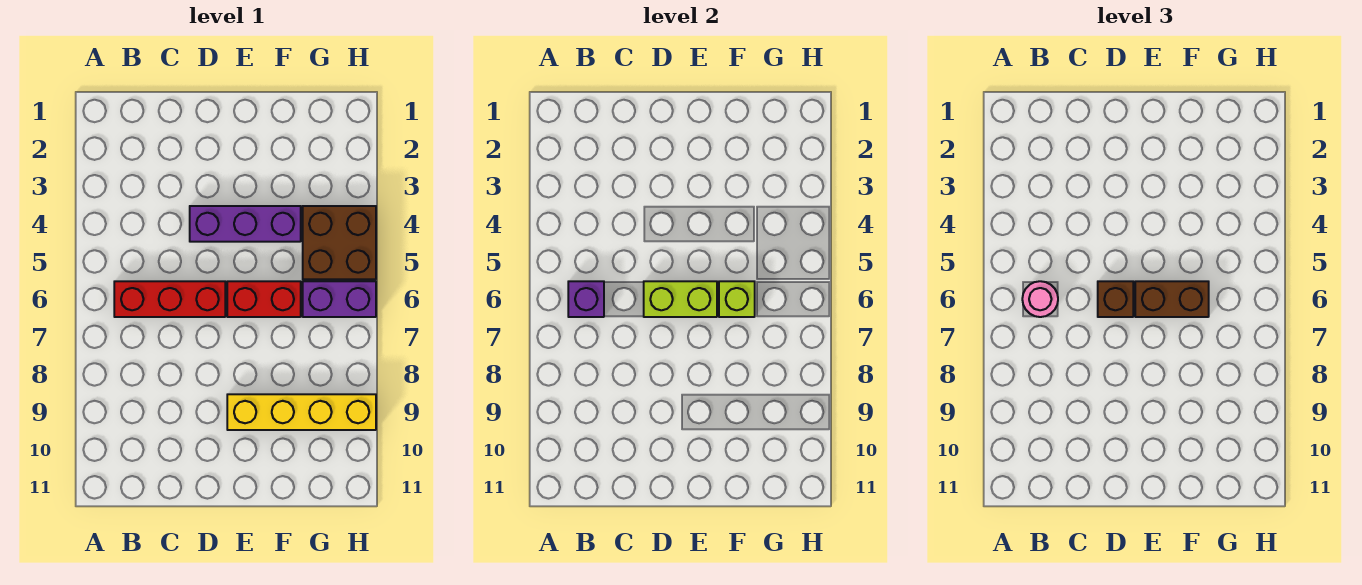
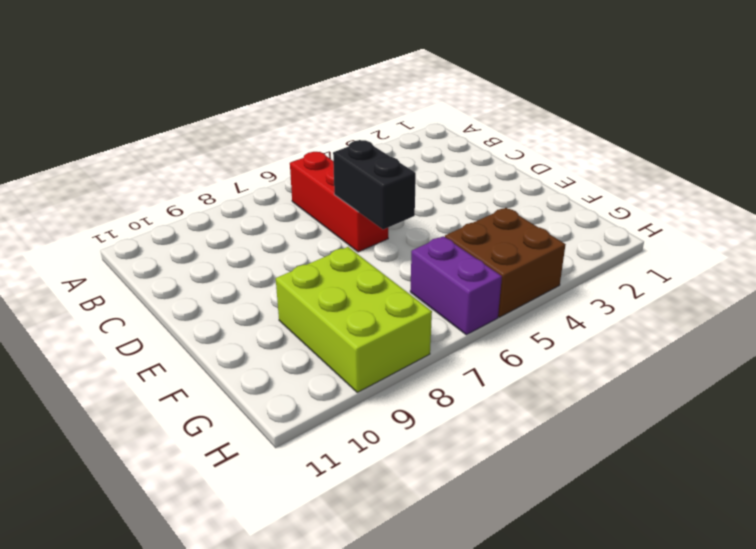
black brick D6:E6 level 2 -> lime brick D6:E6 level 2
lime brick F8:H9 level 1 -> yellow brick E9:H9 level 1
none -> purple brick D4:F4 level 1
none -> red brick E6:F6 level 1
none -> purple brick B6 level 2

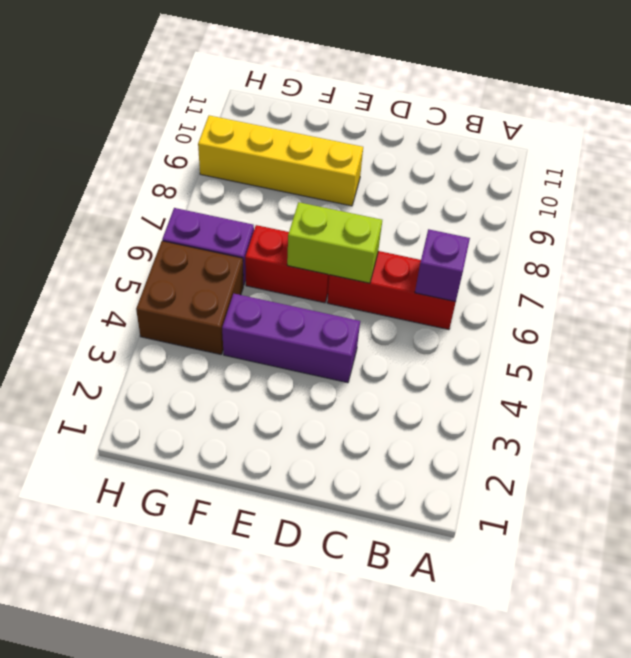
none -> lime brick F6 level 2
none -> pink round brick B6 level 3
none -> brown brick D6 level 3

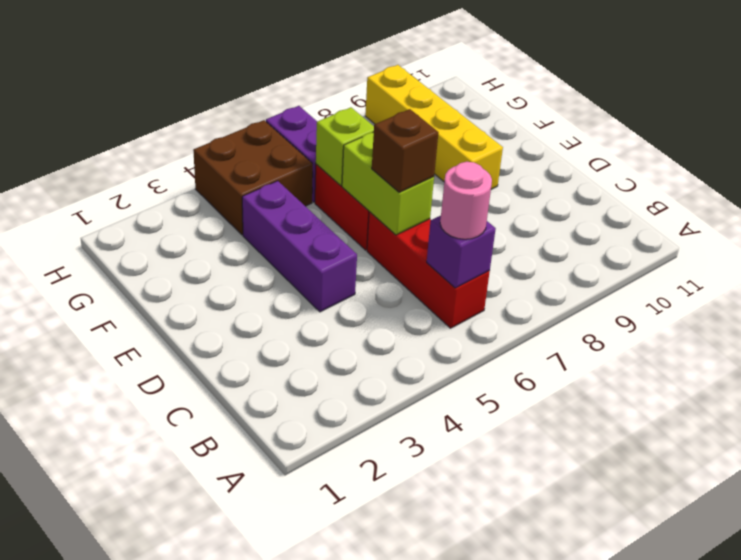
none -> brown brick E6:F6 level 3

